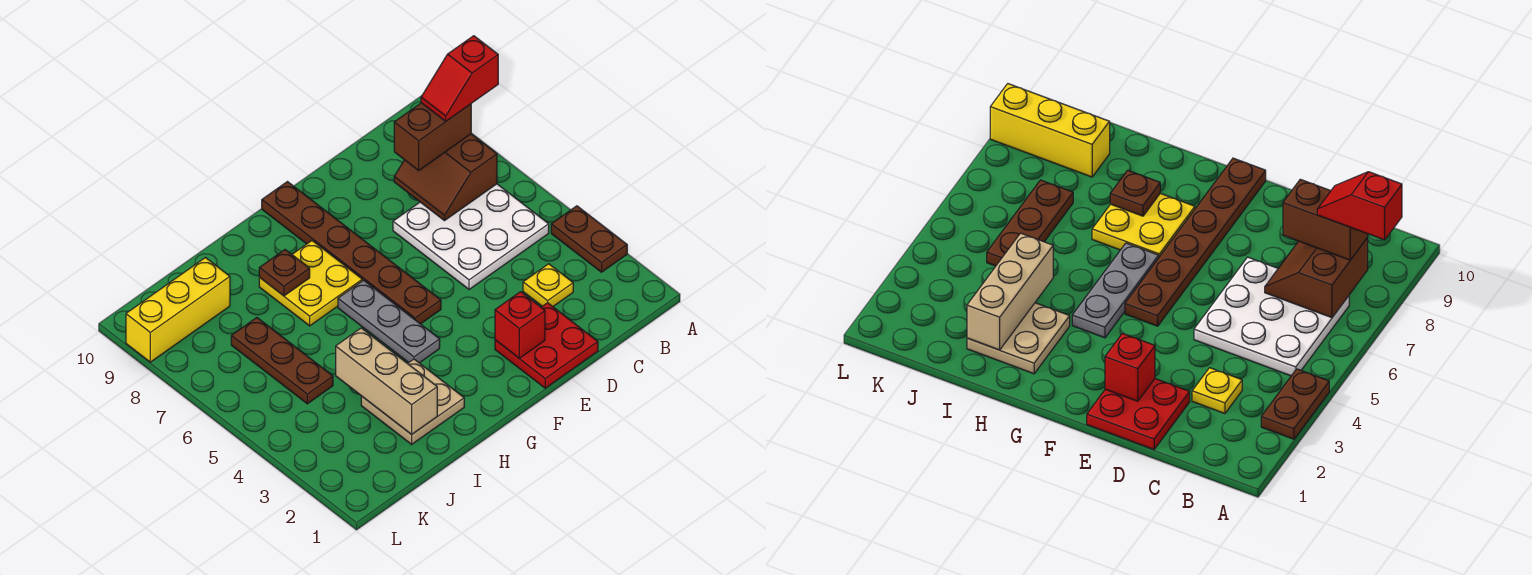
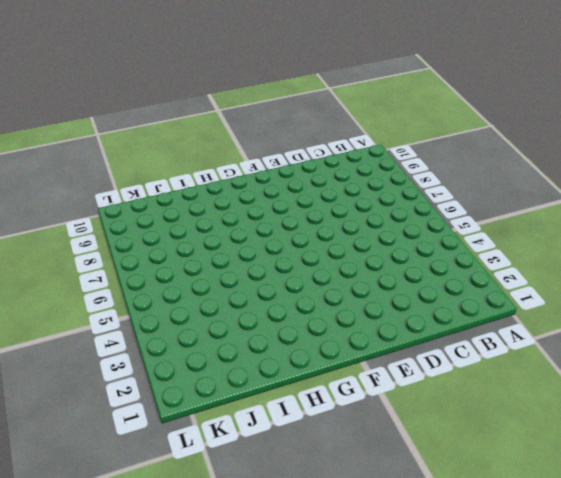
none -> brown plate A3:A4 level 1
none -> white plate B5:D7 level 1
none -> yellow plate C3 level 1

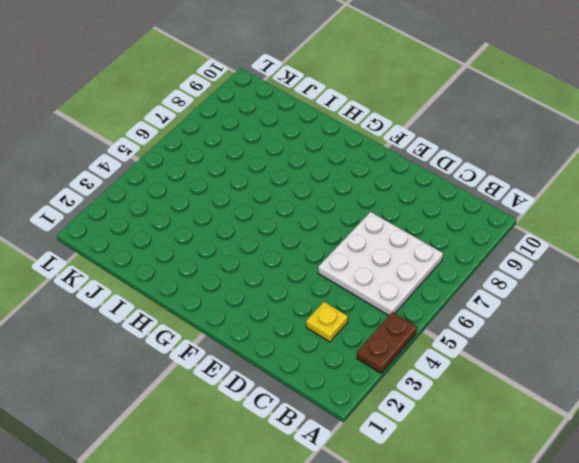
none -> red plate D1:E2 level 1
none -> brown plate F5:F10 level 1
none -> grey plate G4:G6 level 1

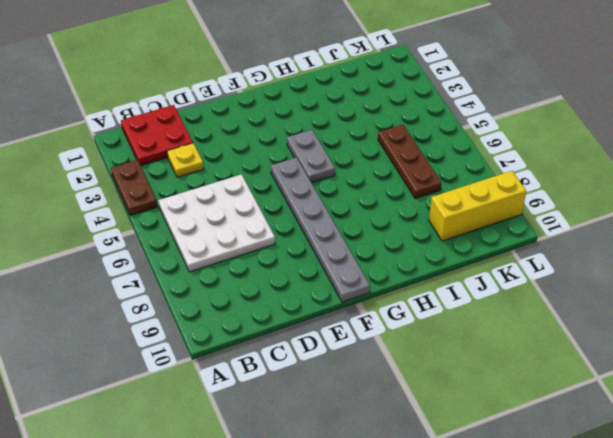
red plate B1:C2 level 1 -> red plate D1:E2 level 1
grey plate F5:F10 level 1 -> brown plate F5:F10 level 1
grey plate G4:G5 level 1 -> grey plate G4:G6 level 1
none -> yellow plate G7:H8 level 1
none -> tan plate H2:I3 level 1
none -> brown slope B7:C8 level 2 top B

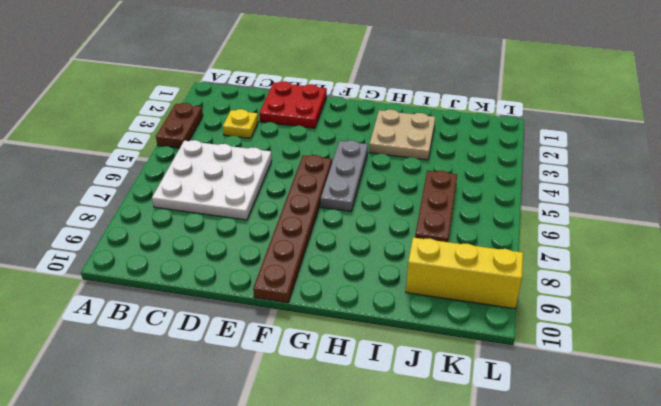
none -> yellow plate G7:H8 level 1
none -> brown slope B7:C8 level 2 top B
none -> red brick E2 level 2

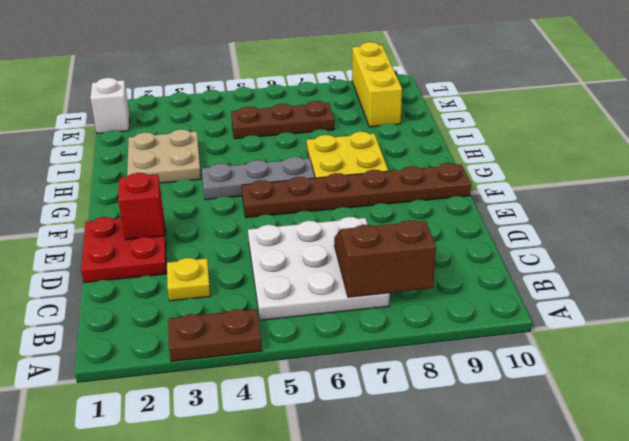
white brick K1 level 1 -> none
none -> brown plate H8 level 2
none -> tan brick I2:I4 level 2
none -> brown brick B8:C8 level 3

